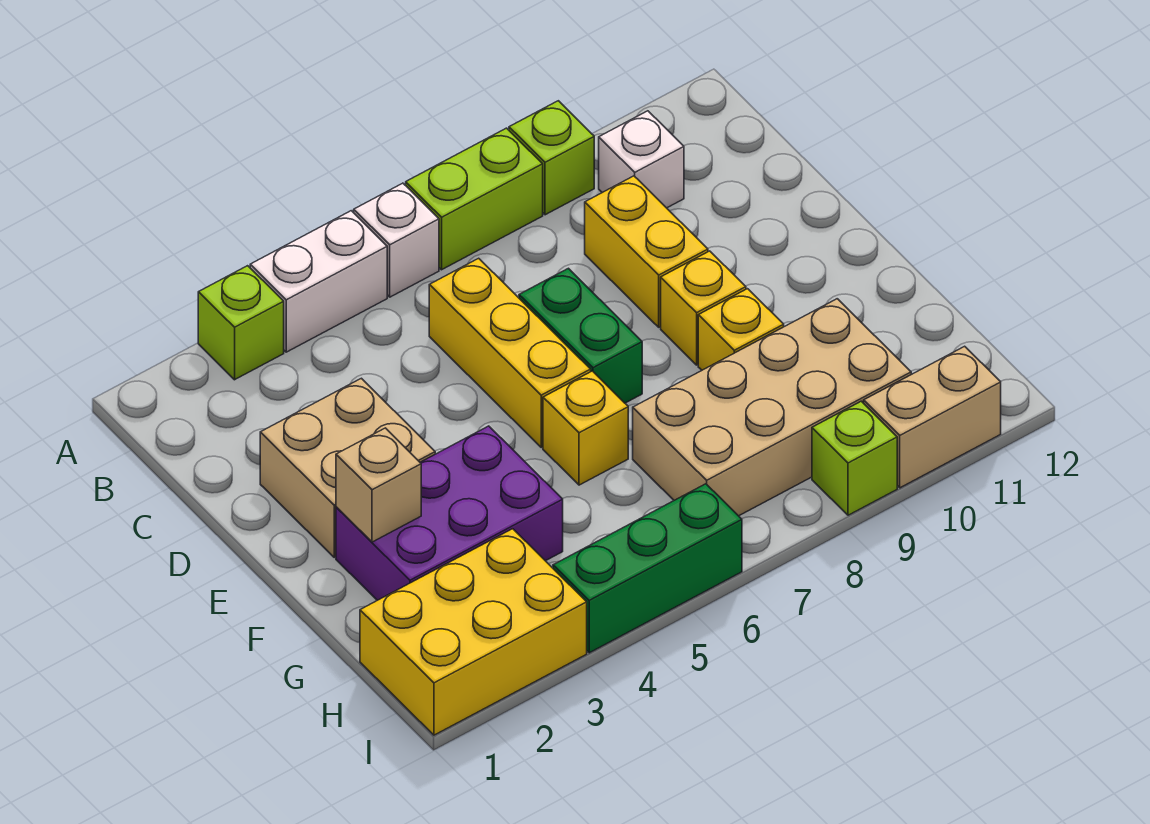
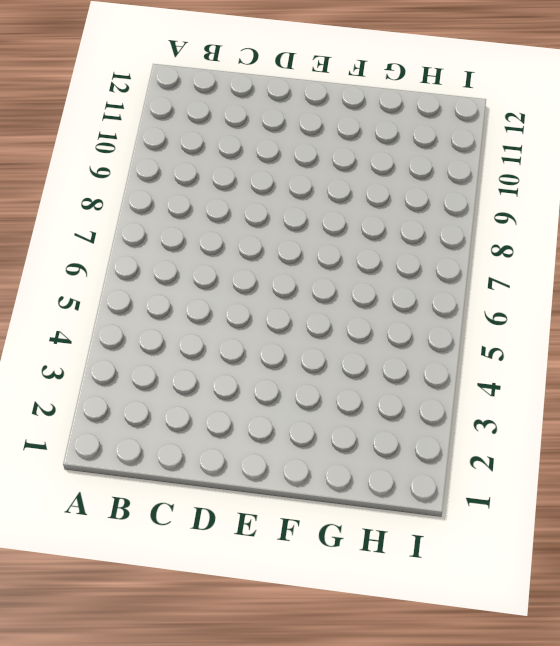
none -> lime brick A3 level 1
none -> white brick A4:A5 level 1
none -> white brick A6 level 1

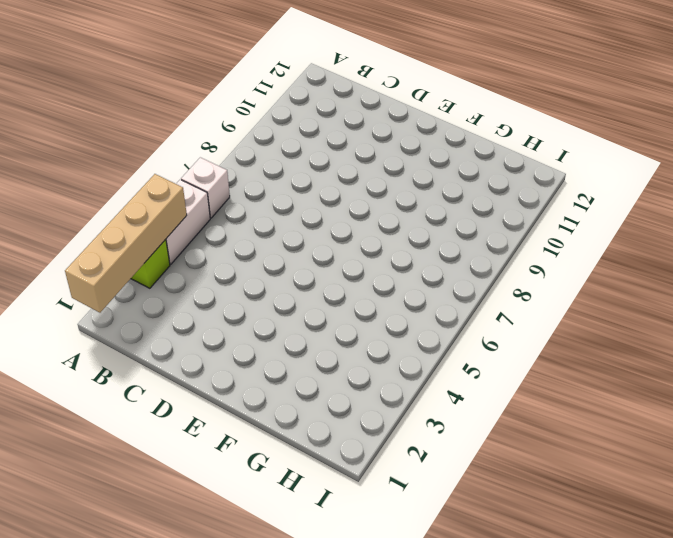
tan brick A1:A4 level 2 -> none
none -> lime brick A7:A8 level 1
none -> lime brick A9 level 1
none -> white brick B10 level 1

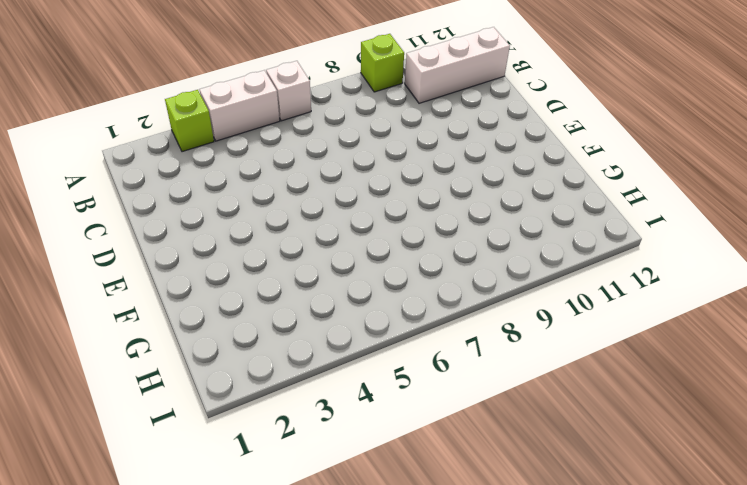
white brick B10:B12 level 1 -> white brick B10 level 1
none -> lime brick A7:A8 level 1
none -> yellow brick C6:E6 level 1
none -> yellow brick C9:D9 level 1

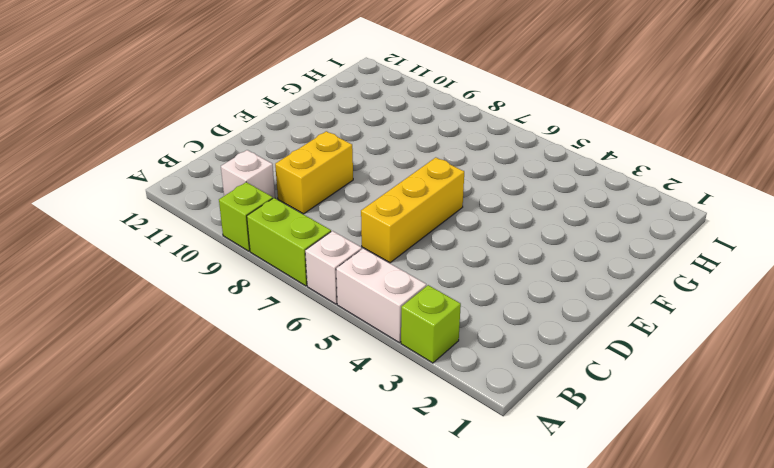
none -> tan brick D2:E3 level 1
none -> green brick D7:E7 level 1
none -> yellow brick E9 level 1

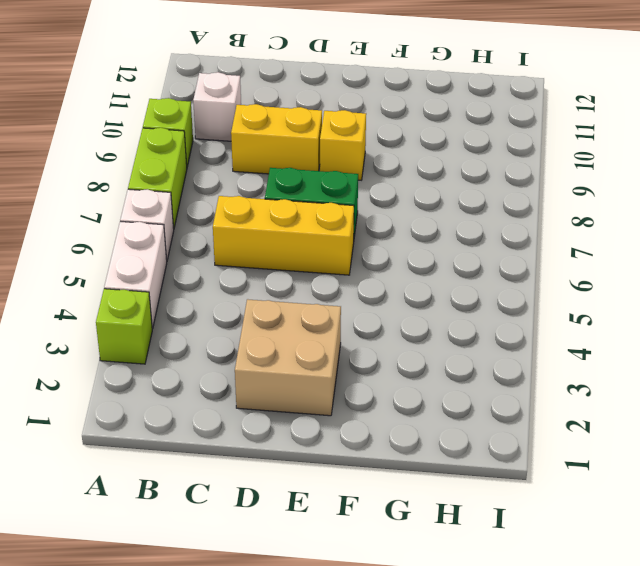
none -> purple brick F2:G4 level 1
none -> yellow brick F6 level 1
none -> yellow brick F9 level 1

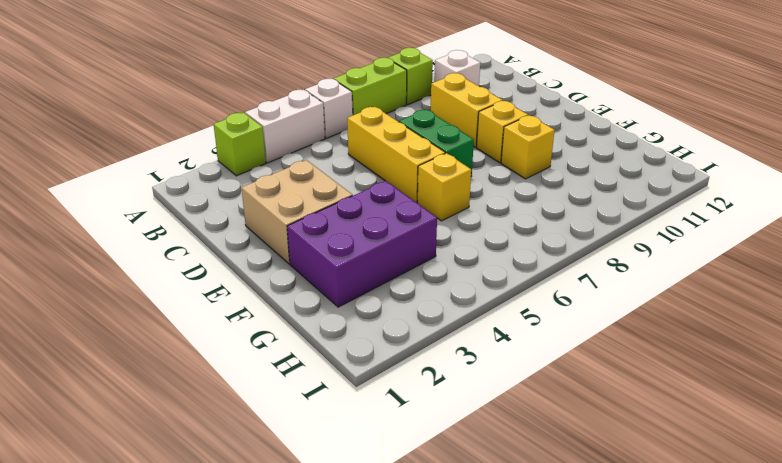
none -> tan brick G7:H10 level 1
none -> yellow brick H1:I3 level 1
none -> green brick I4:I6 level 1

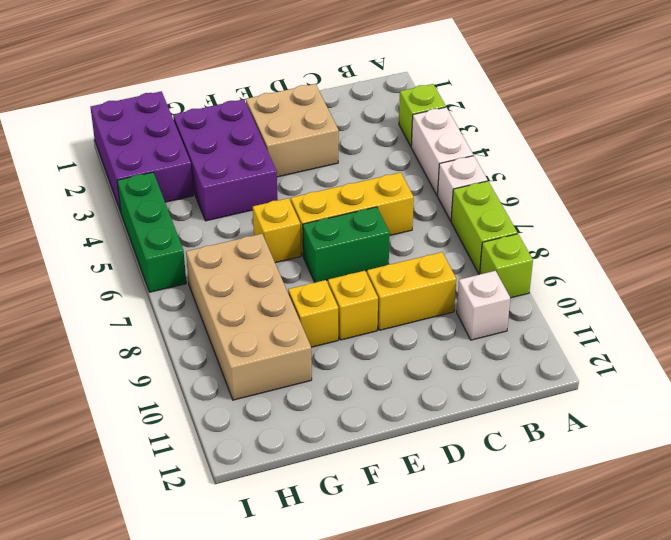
purple brick H1:I3 level 1 -> yellow brick H1:I3 level 1
none -> lime brick I9 level 1
none -> tan brick I10:I11 level 1
none -> tan brick F2 level 2

